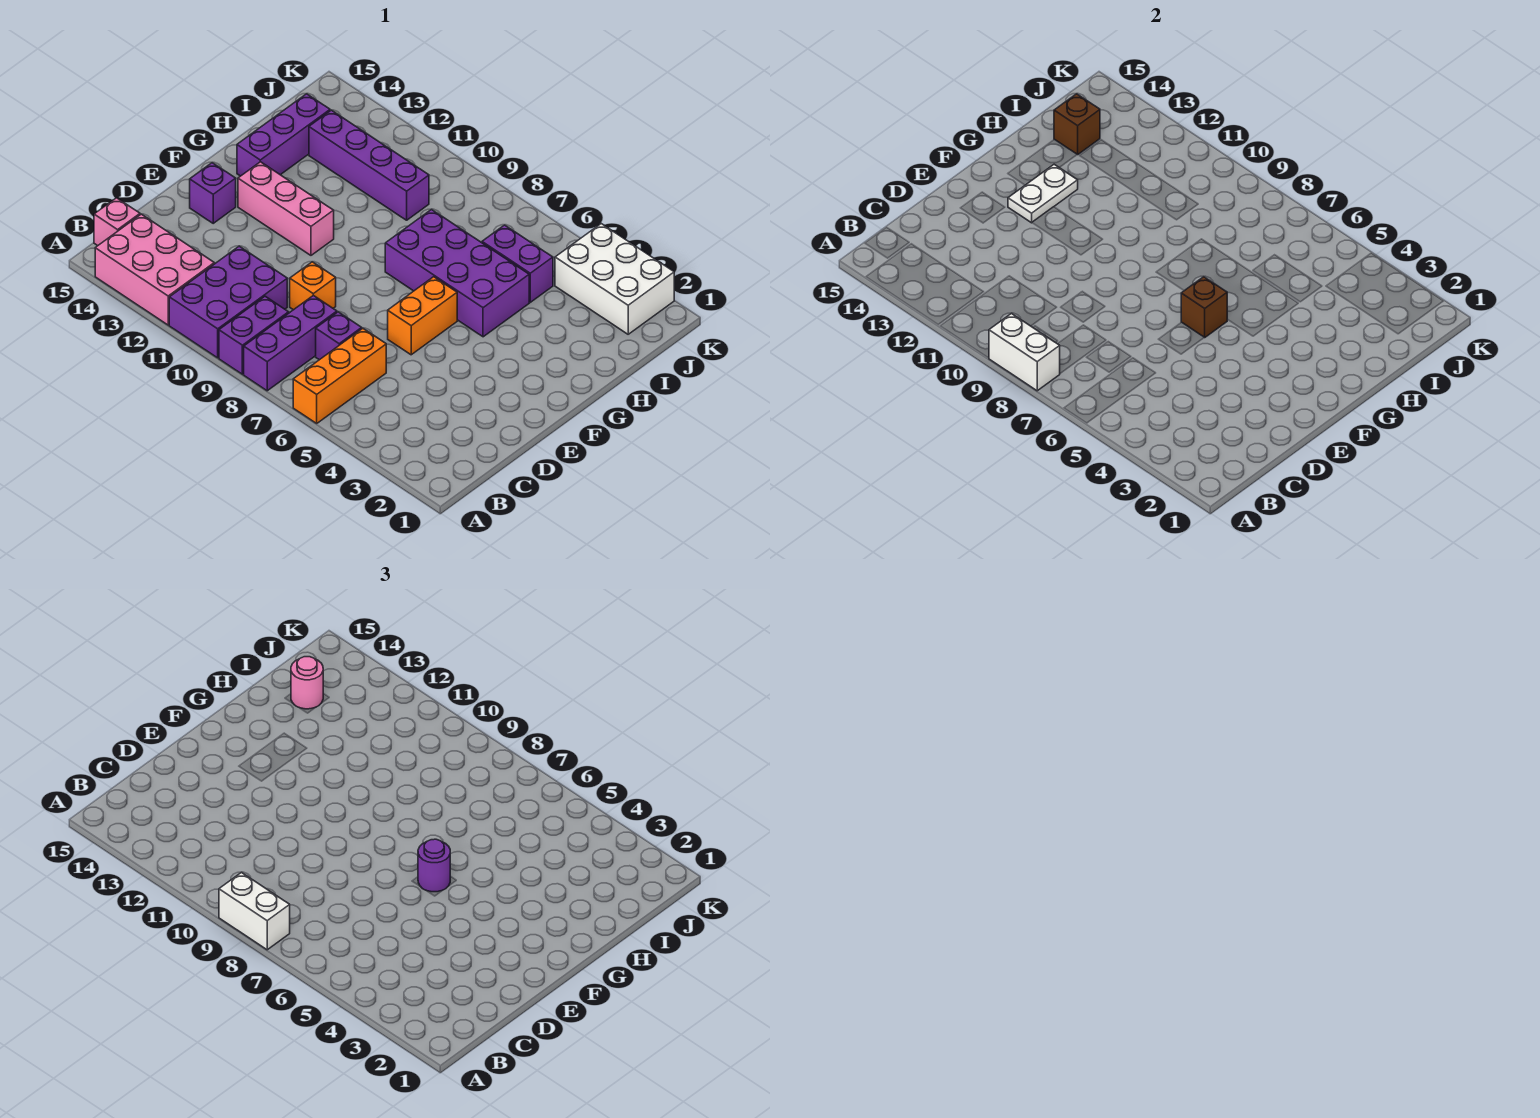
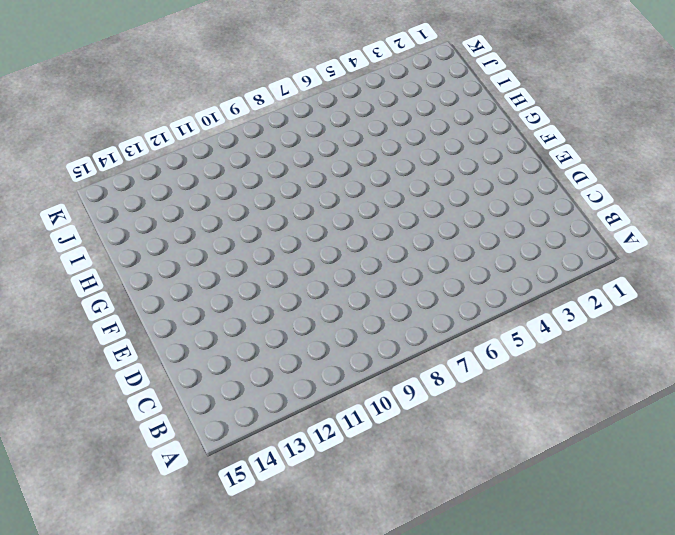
none -> orange brick A6:C6 level 1
none -> purple brick A8:C8 level 1
none -> purple brick A9:B9 level 1

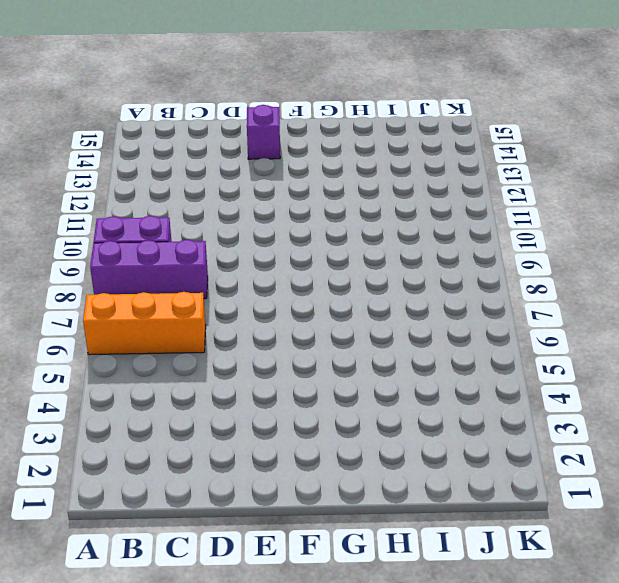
none -> purple brick A10:C11 level 1
none -> pink brick A12:B14 level 1
none -> pink brick B15 level 1

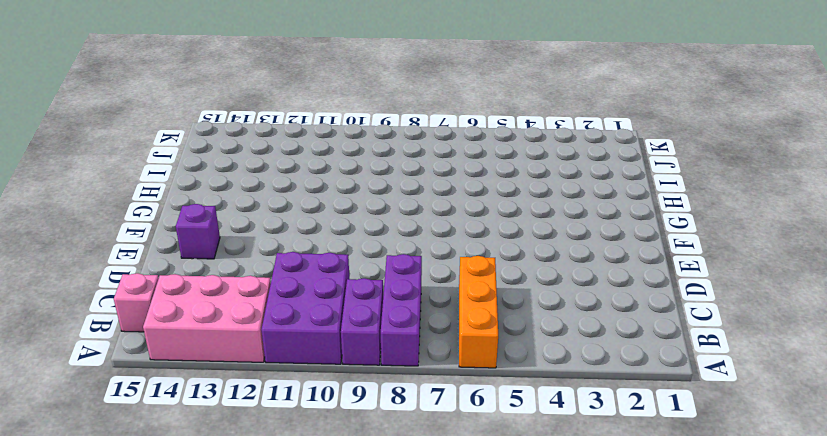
none -> purple brick C7 level 1
none -> orange brick D9 level 1
none -> orange brick E6:F6 level 1

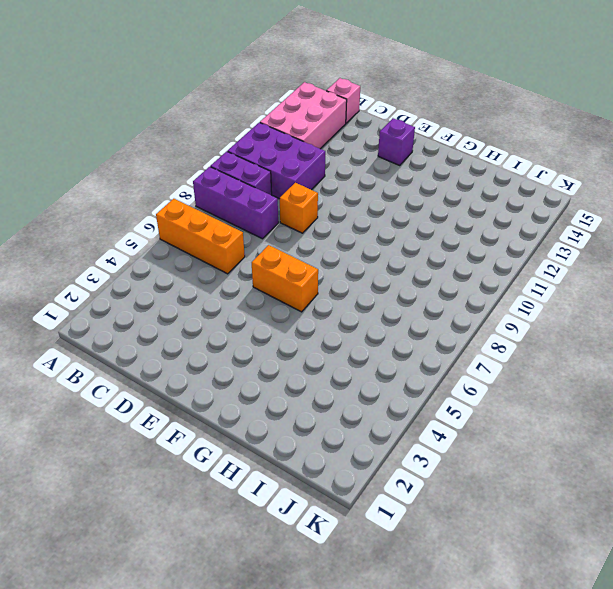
none -> purple brick C7 level 1
none -> pink brick F11:F13 level 1
none -> purple brick G5:H8 level 1

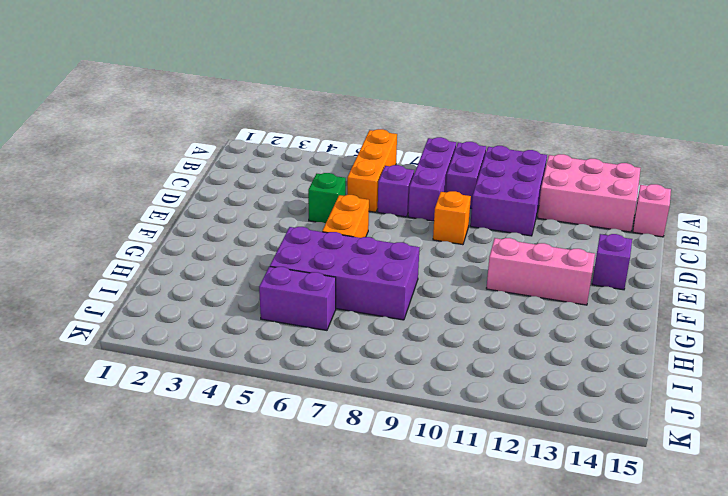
green brick D5 level 1 -> none
none -> purple brick G14:I14 level 1
none -> purple brick I10:I13 level 1
none -> white brick J2:K4 level 1

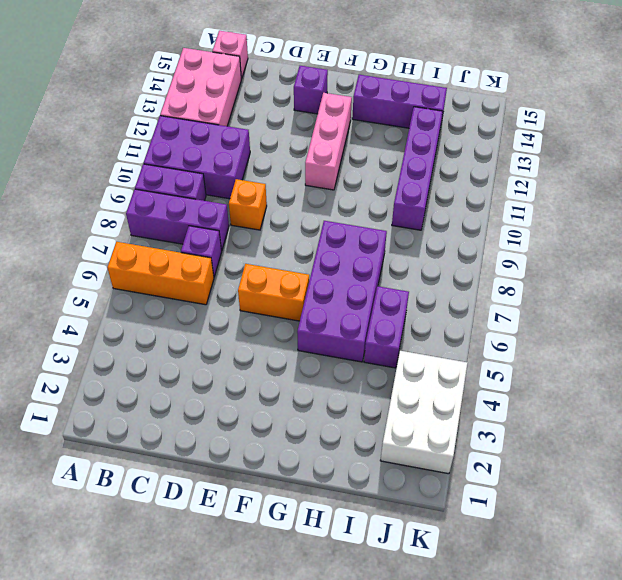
none -> white brick A8:A9 level 2
none -> brown brick F6 level 2
none -> white plate F13:G13 level 2

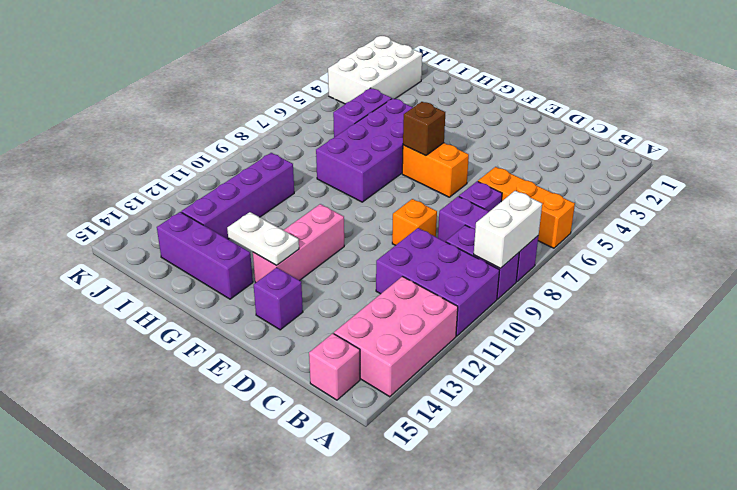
none -> brown brick I14 level 2
none -> white brick A8:A9 level 3
none -> purple round brick F6 level 3

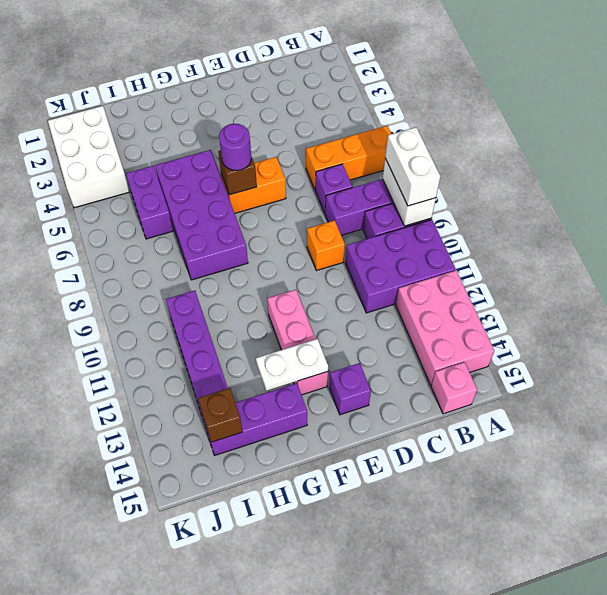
none -> pink round brick I14 level 3

